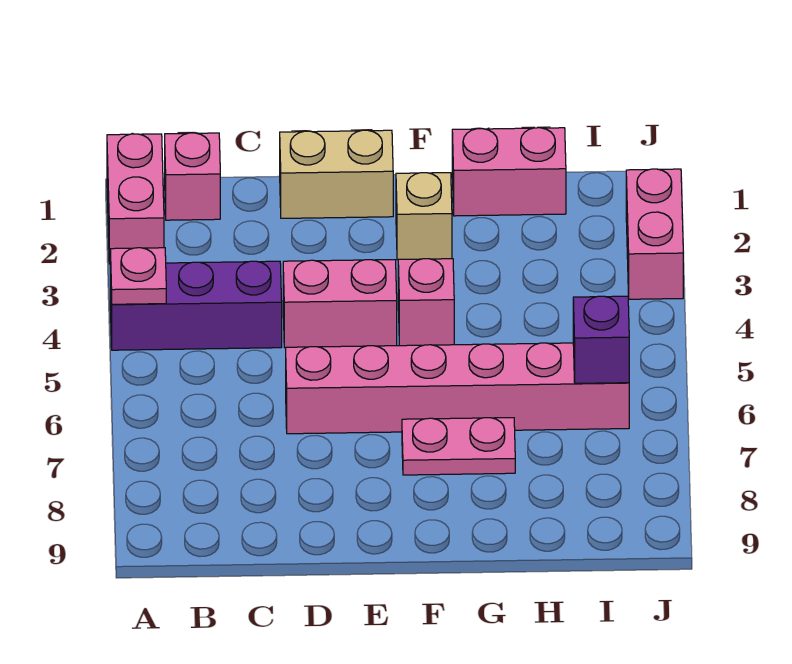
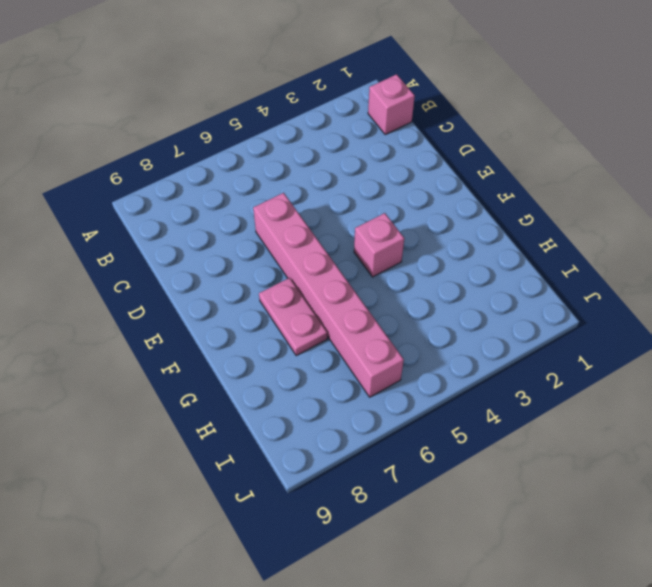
none -> pink brick A1:A2 level 1
none -> purple brick A4:C4 level 1
none -> tan brick D1:E1 level 1

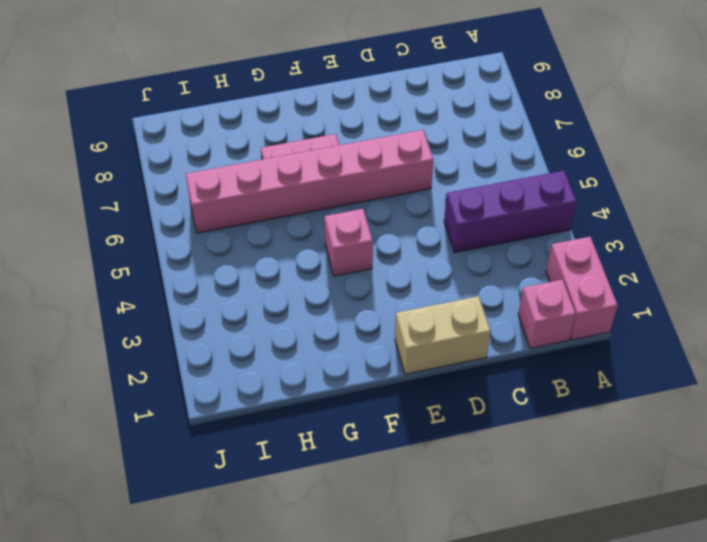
none -> pink brick D4:E4 level 1
none -> tan brick F2 level 1
none -> pink brick G1:H1 level 1

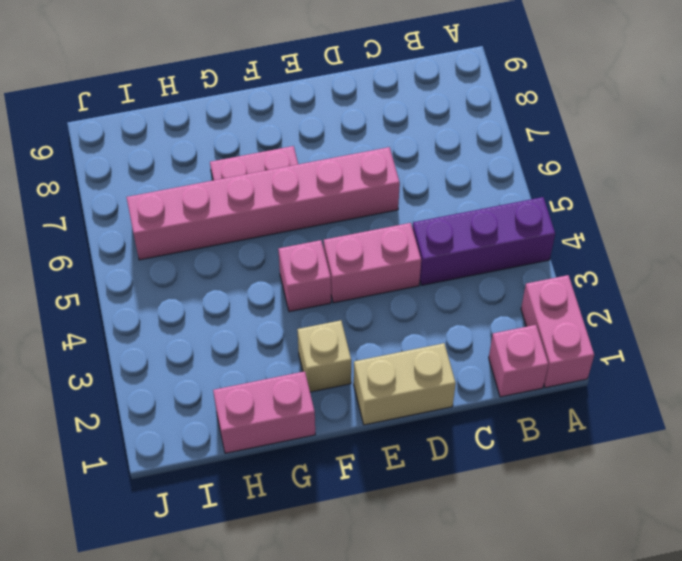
none -> pink brick J2:J3 level 1
none -> pink plate A4 level 2
none -> purple brick I6 level 2

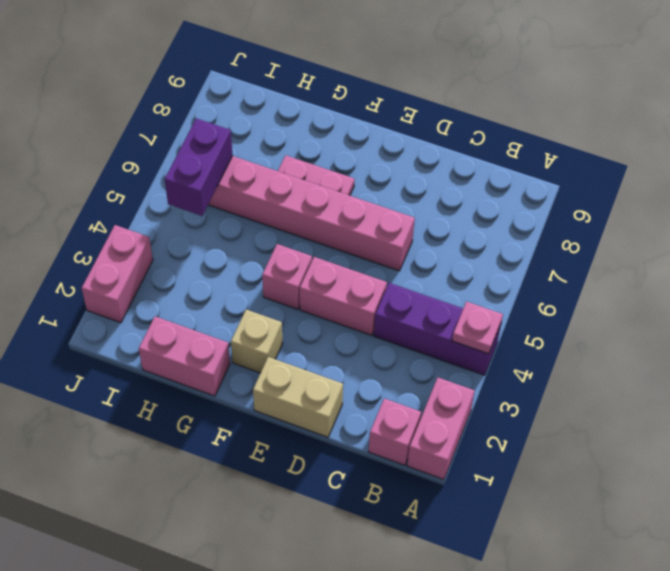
purple brick I5:I6 level 2 -> purple brick I6 level 2

